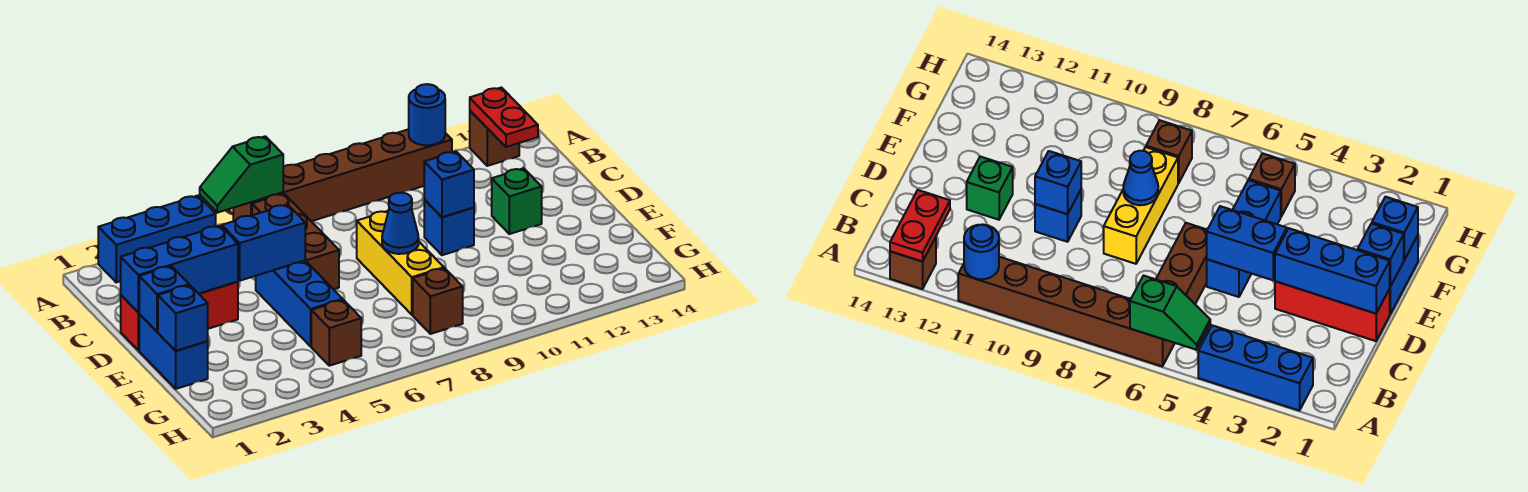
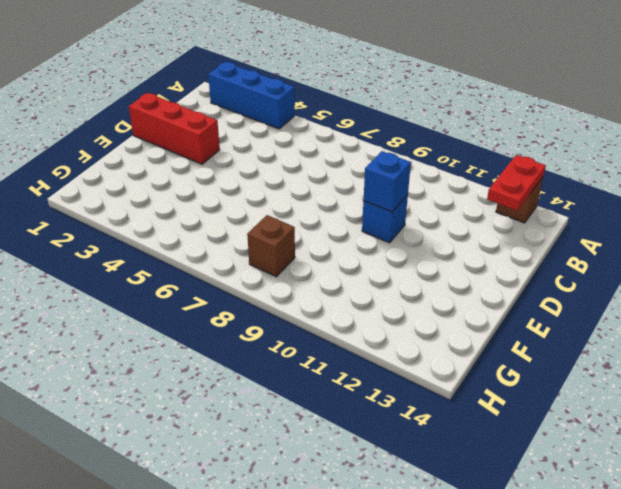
none -> brown brick A6:A11 level 1
none -> brown brick B6:D6 level 1
none -> blue brick D5:F5 level 1

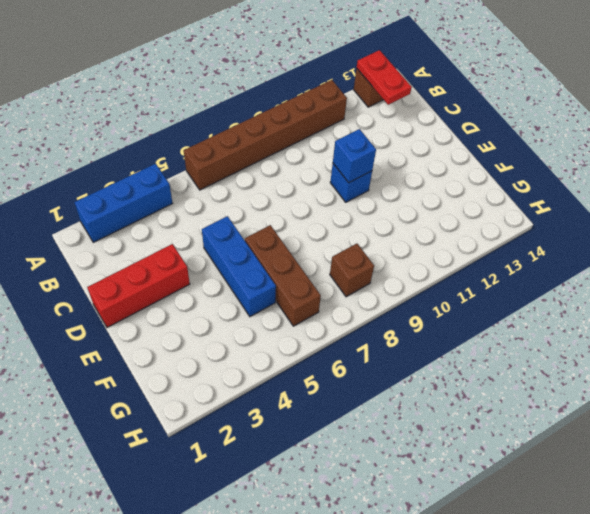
brown brick E6:G6 level 1 -> brown brick B6:D6 level 1
none -> yellow brick D8:F8 level 1
none -> green brick D12 level 1
none -> blue brick E1:F1 level 1

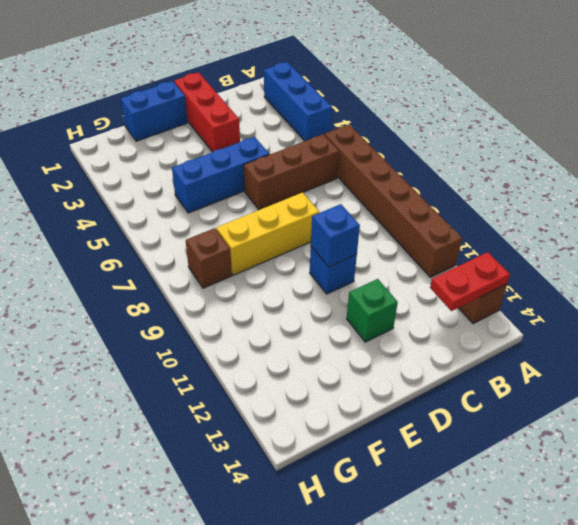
none -> brown brick G5 level 1
none -> green slope A5:A6 level 2 top 6
none -> blue round brick A11 level 2

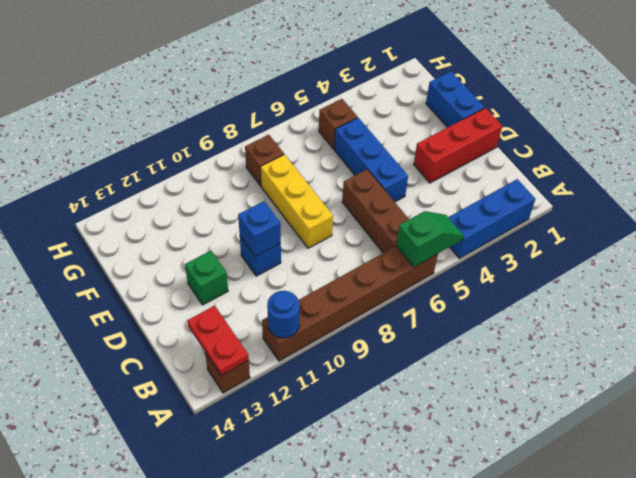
none -> blue brick D1:D3 level 2
none -> blue brick D4:D5 level 2
none -> blue brick E1 level 2

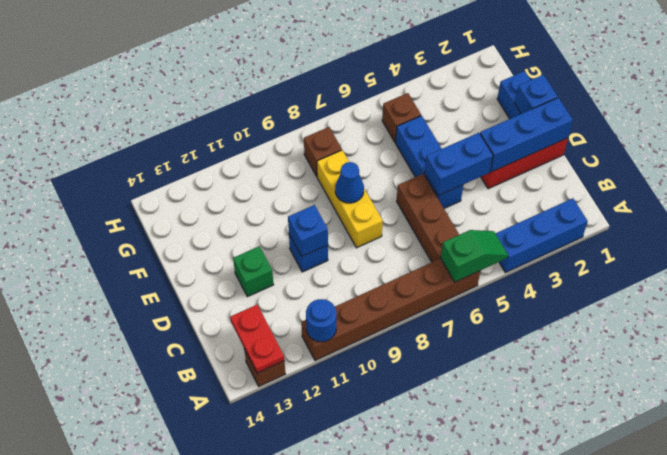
none -> blue brick F1 level 2

